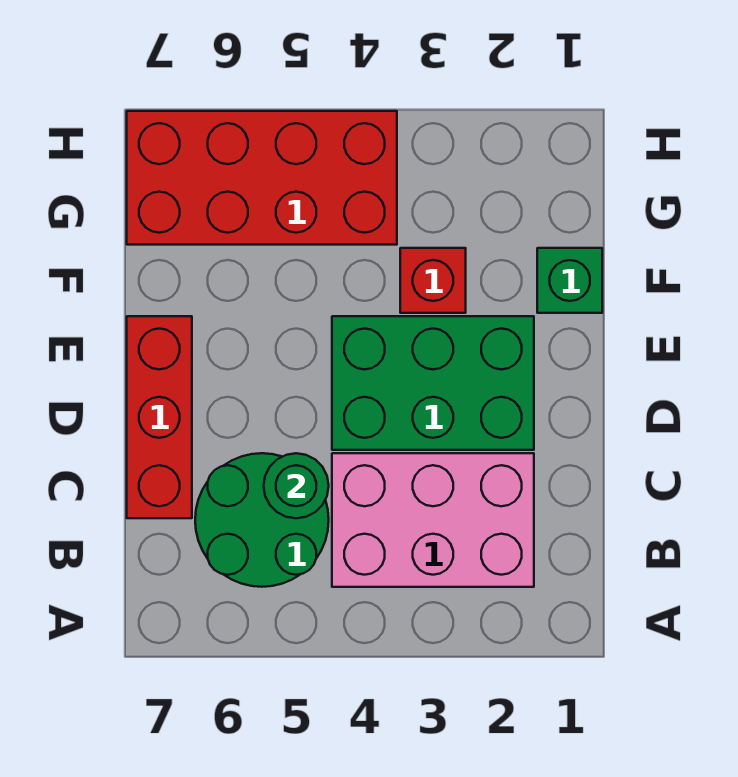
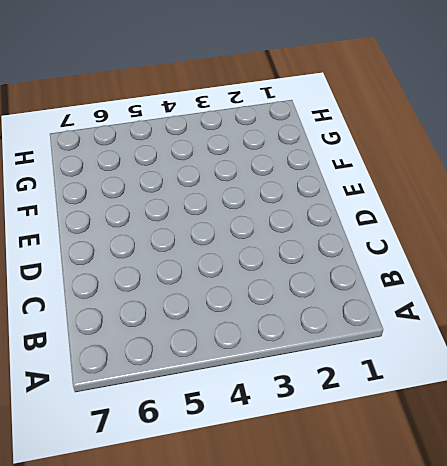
none -> pink brick B2:C4 level 1
none -> green round brick B5:C6 level 1

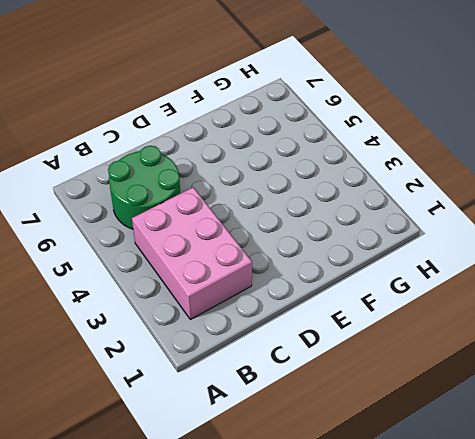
none -> red brick C7:E7 level 1
none -> green brick D2:E4 level 1

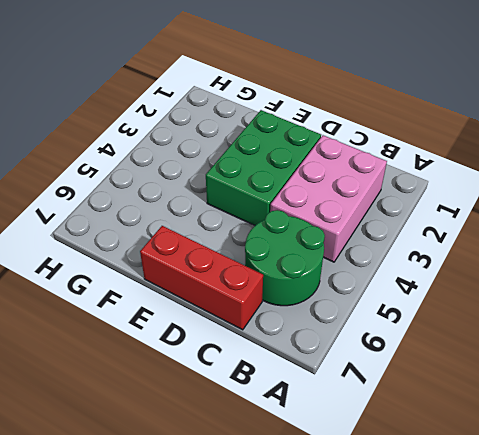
none -> green brick F1 level 1
none -> red brick F3 level 1

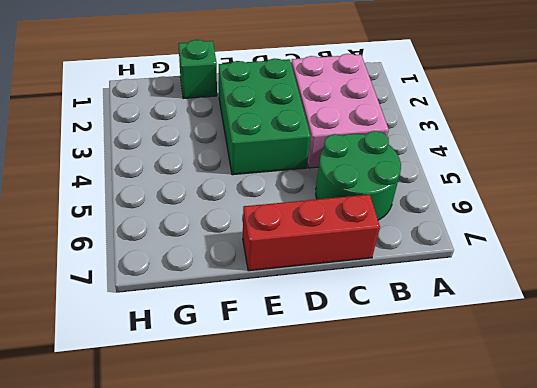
none -> red brick F3 level 1
none -> red brick G4:H7 level 1

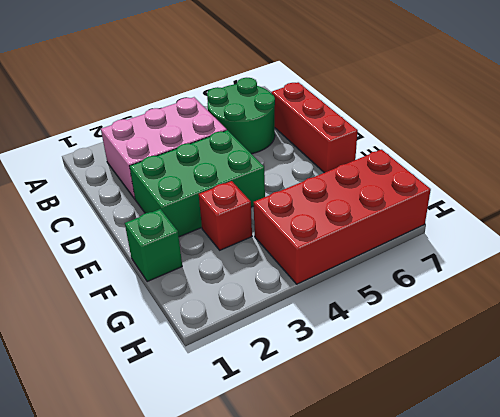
none -> green round brick C5 level 2

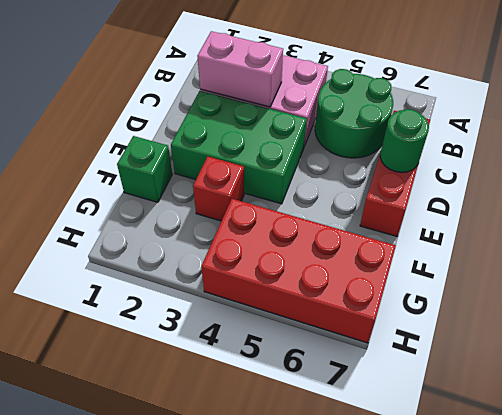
pink brick C2:C3 level 2 -> none
green round brick D7 level 2 -> green round brick C5 level 2

